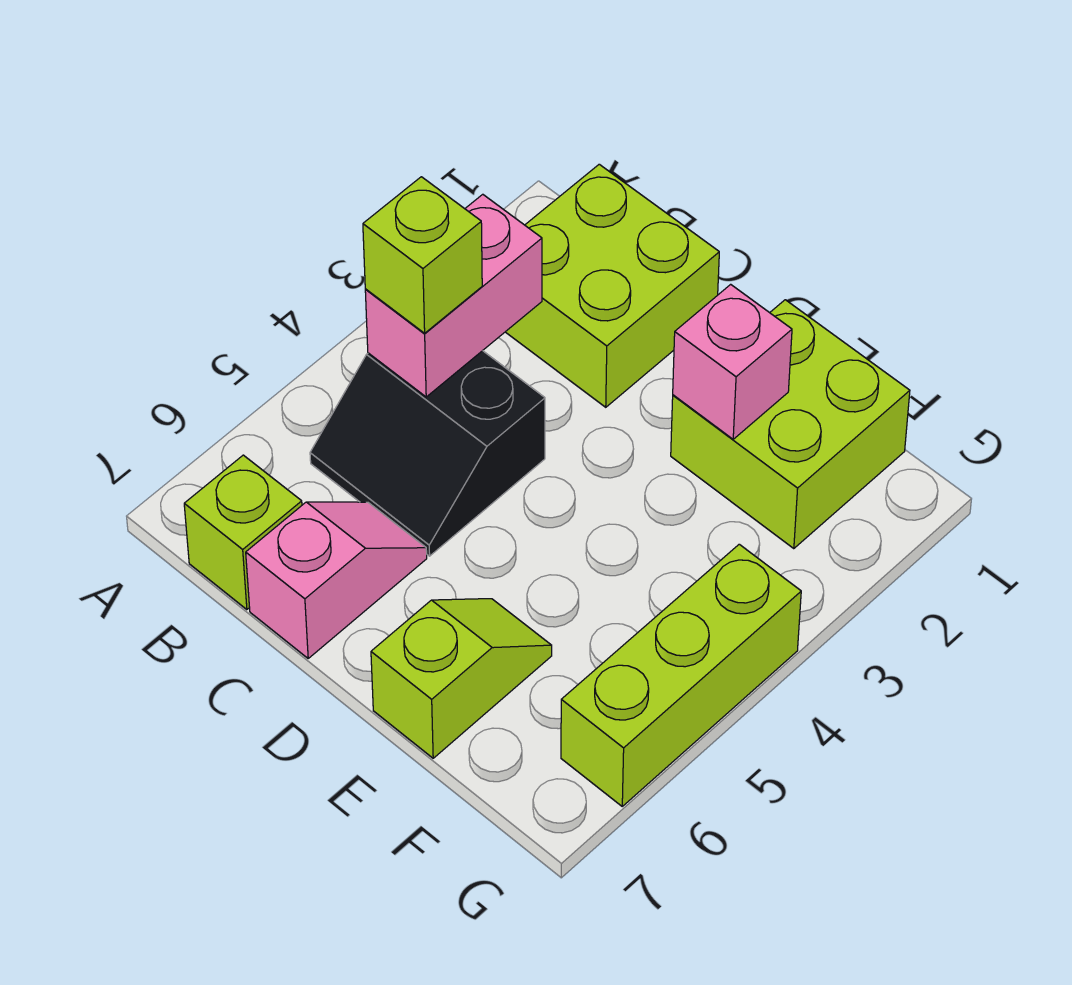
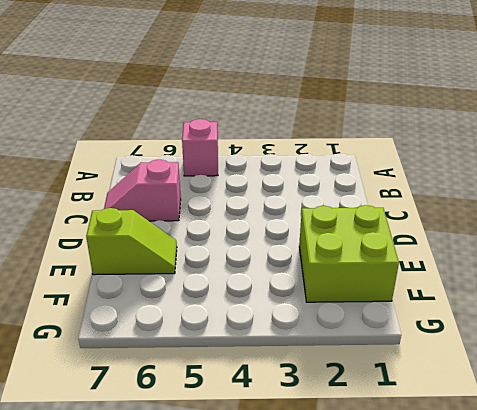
pink brick A5 level 1 -> pink brick E2 level 2
pink slope C6:C7 level 1 top 6 -> pink slope C6:C7 level 1 top 7
none -> lime brick B1:C2 level 1
none -> black slope B4:C5 level 1 top 4

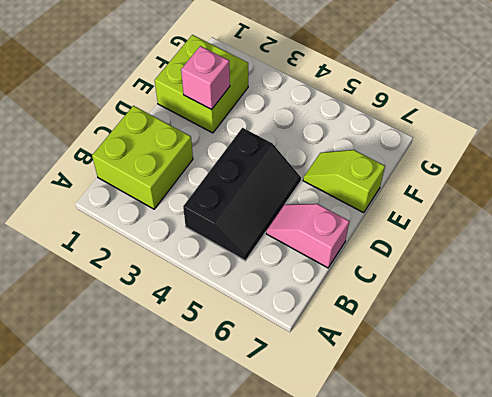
black slope B4:D5 level 1 top 4 -> black slope B4:C5 level 1 top 4
none -> lime brick B7 level 1
none -> lime brick G4:G6 level 1

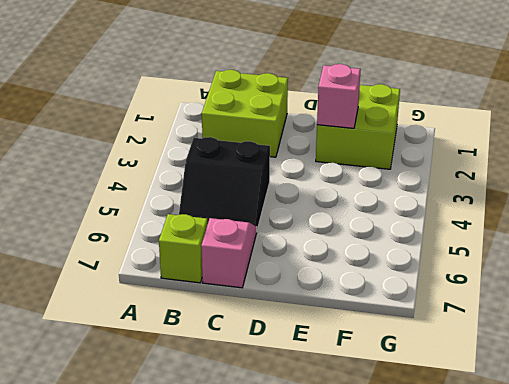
none -> lime slope E6:E7 level 1 top 7
none -> lime brick G4:G6 level 1

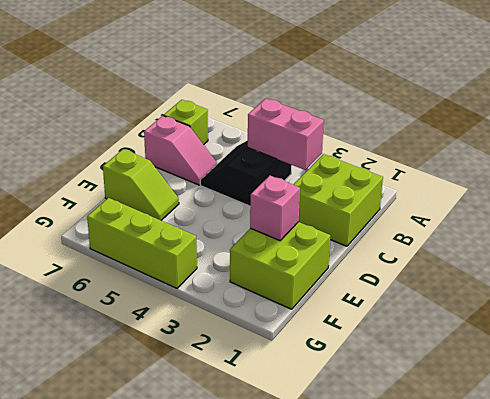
none -> lime brick B4 level 3

